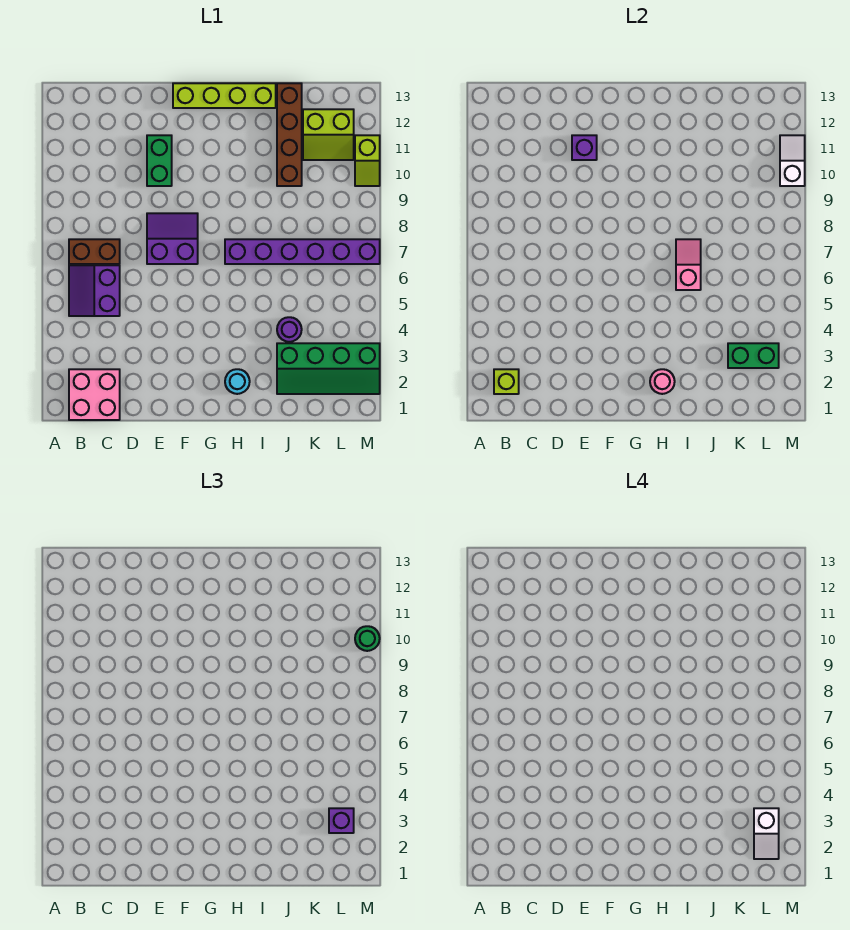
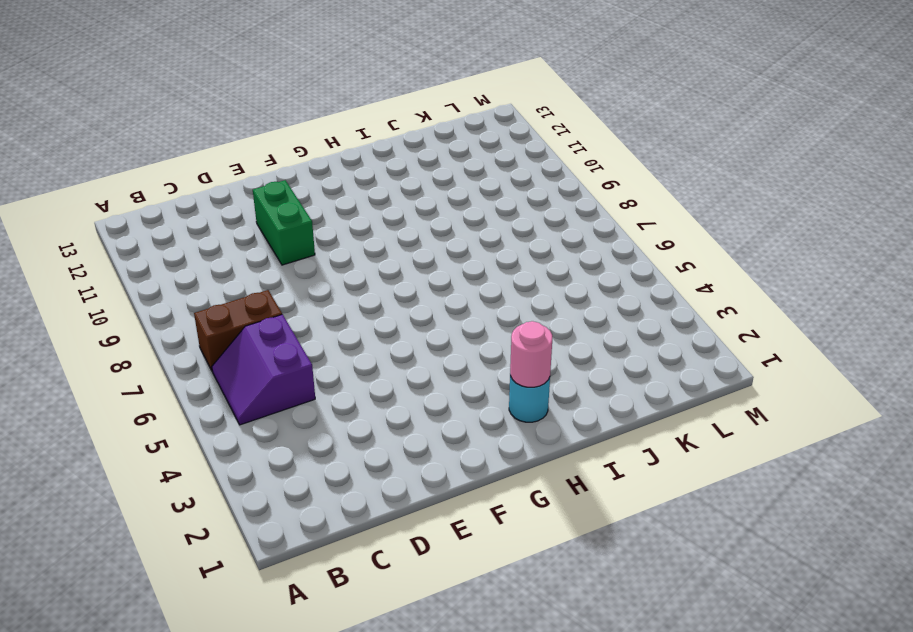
none -> pink brick B1:C2 level 1
none -> purple slope E7:F8 level 1 top 7
none -> lime brick F13:I13 level 1

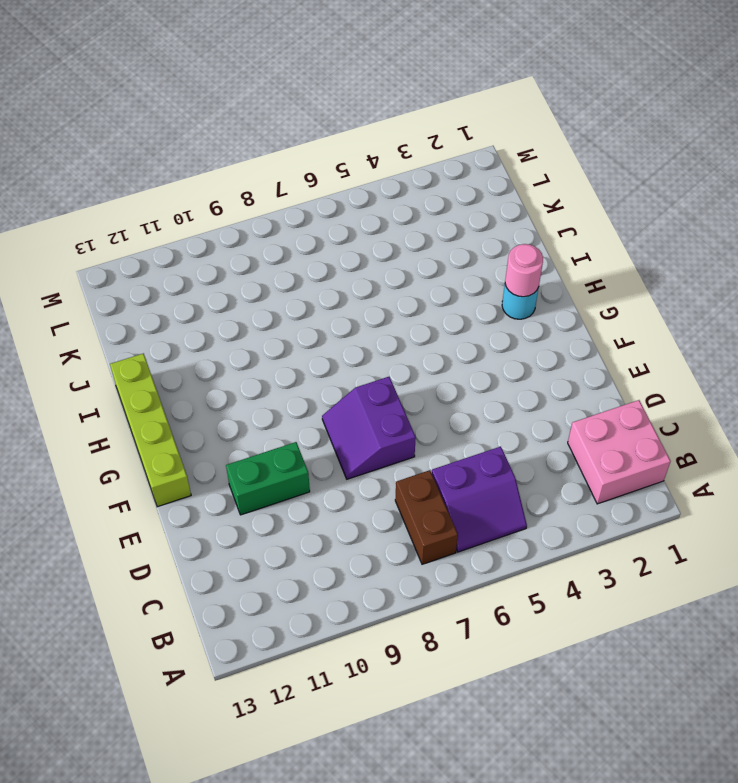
none -> purple brick H7:M7 level 1
none -> green slope J2:M3 level 1 top 3
none -> purple round brick J4 level 1

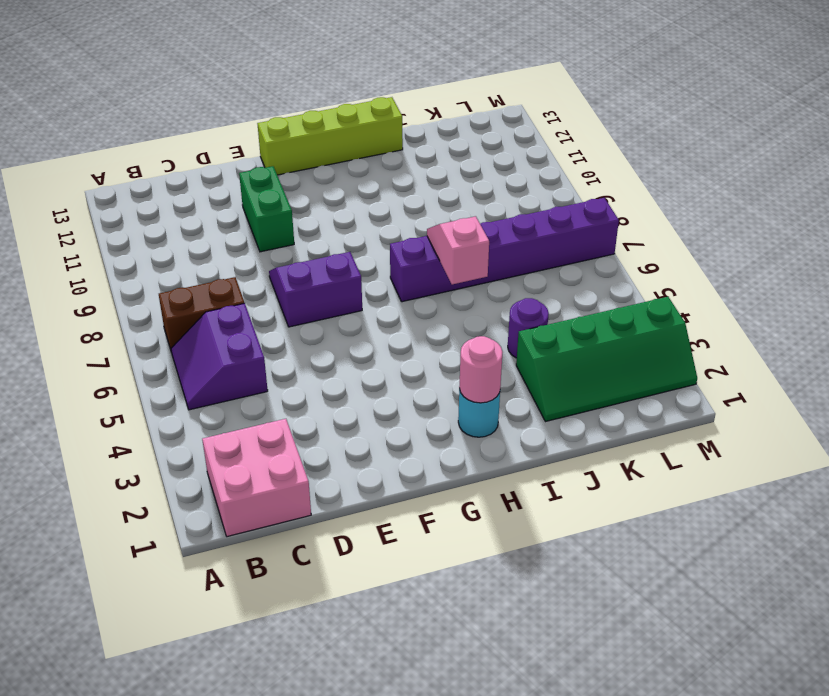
none -> brown brick J10:J13 level 1
none -> lime slope K11:L12 level 1 top 12
none -> lime slope M10:M11 level 1 top 11

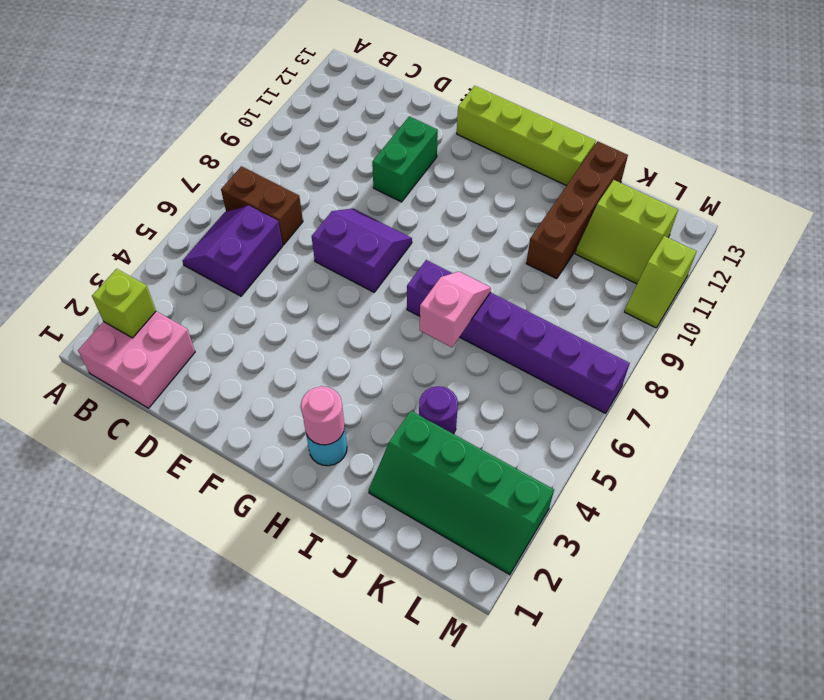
none -> purple brick E11 level 2
none -> green brick K3:L3 level 2
none -> white slope M10:M11 level 2 top 10

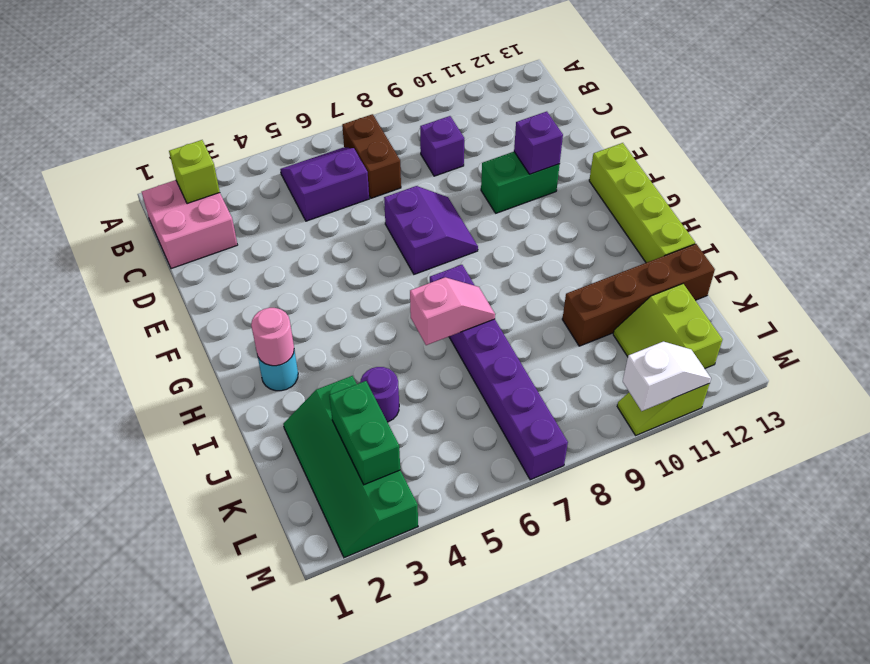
purple brick C9 level 1 -> purple brick L3 level 3
none -> green round brick M10 level 3
none -> white slope L2:L3 level 4 top 3

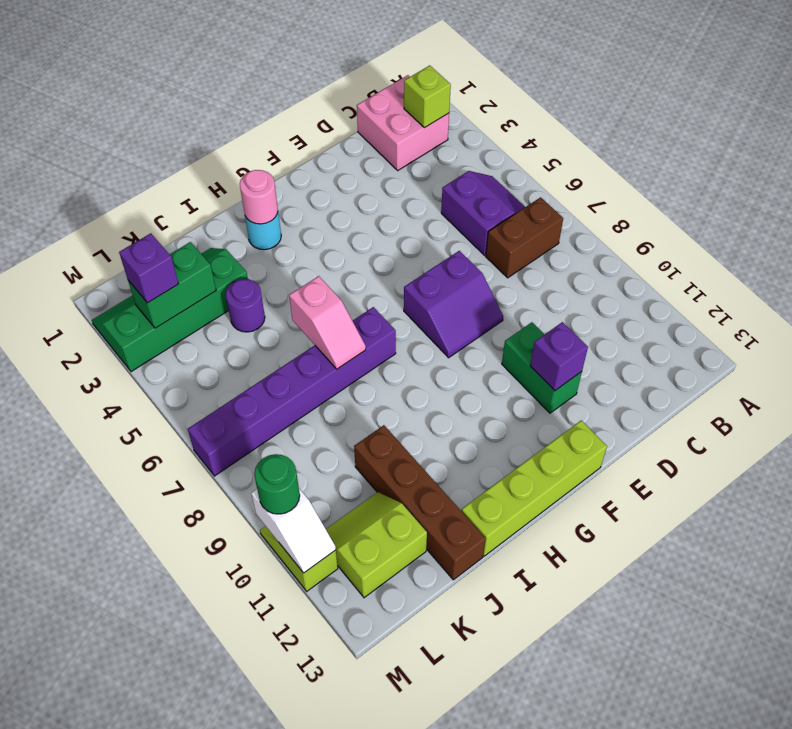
none -> white slope L2:L3 level 4 top 3

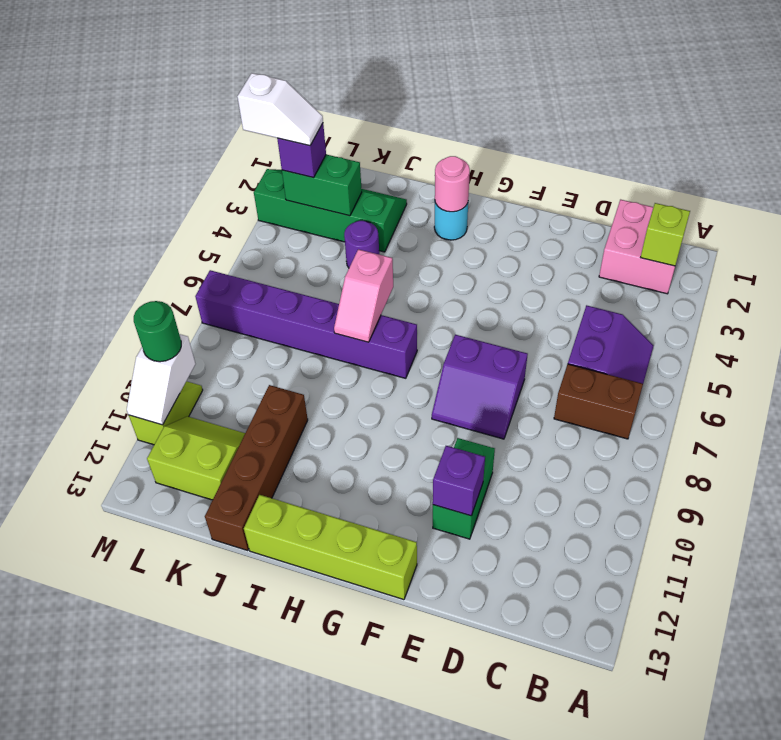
white slope L3:M3 level 4 top M -> white slope L2:L3 level 4 top 3

